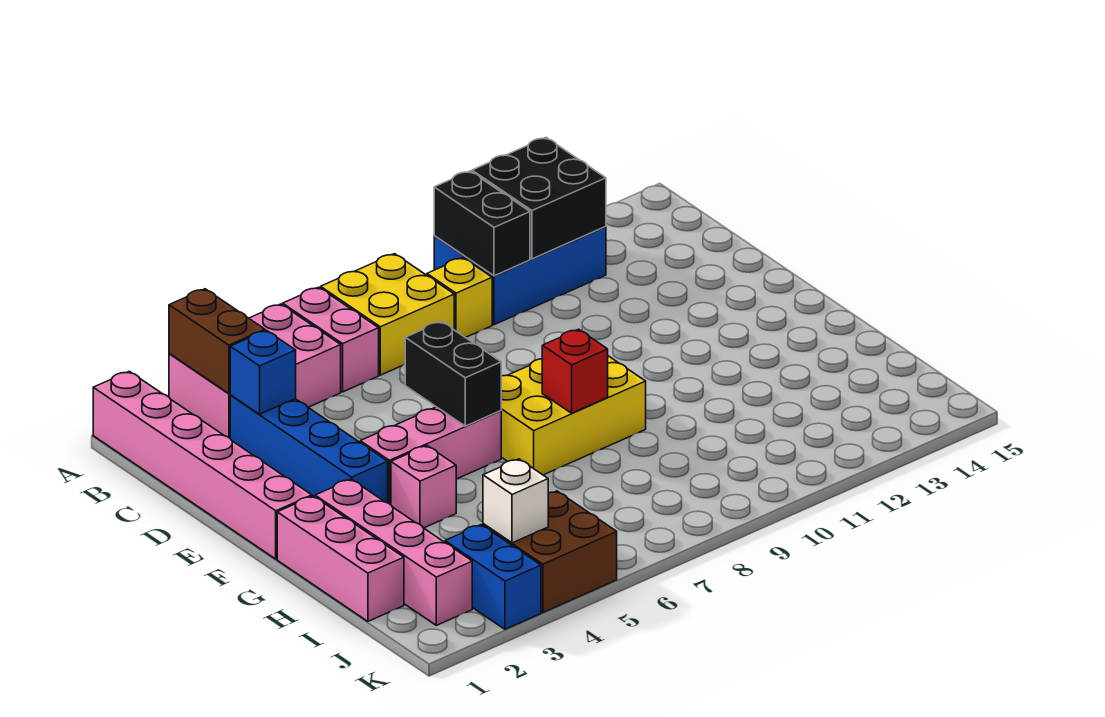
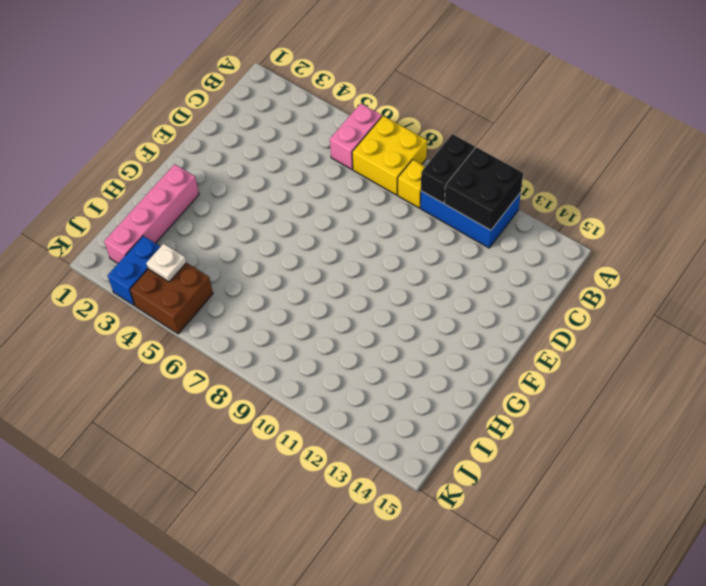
white plate J4 level 2 -> white brick J4 level 2
none -> pink brick A1:F1 level 1
none -> pink brick A3:B5 level 1
none -> blue brick C3:F3 level 1

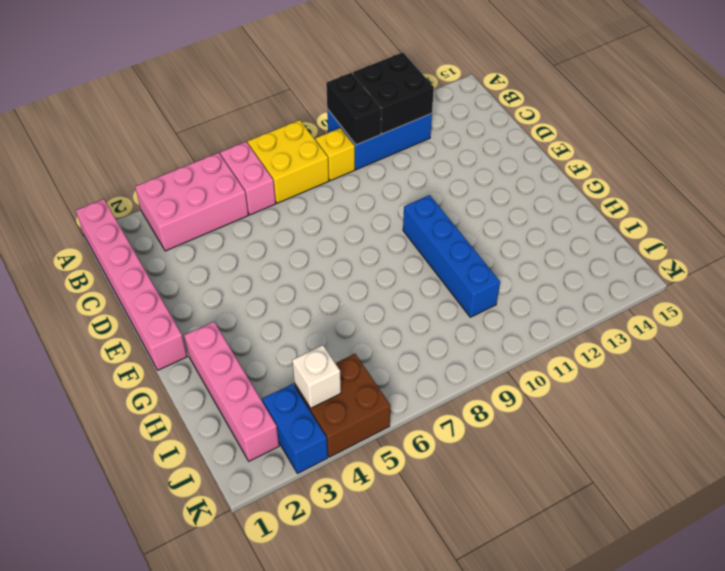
blue brick F10:I10 level 1 -> blue brick C3:F3 level 1
none -> pink brick F4:F6 level 1
none -> yellow brick F7:G9 level 1
none -> pink brick G1:I1 level 1

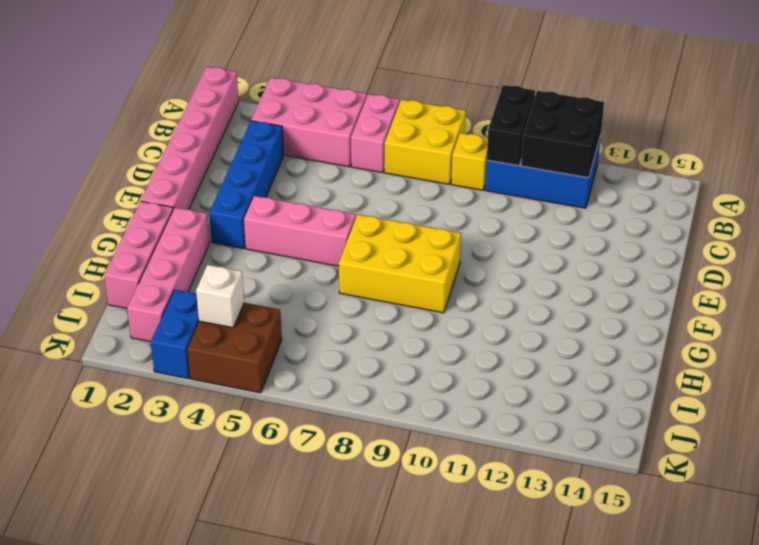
none -> pink brick G4 level 1
none -> brown brick A3:B3 level 2
none -> blue brick C3 level 2

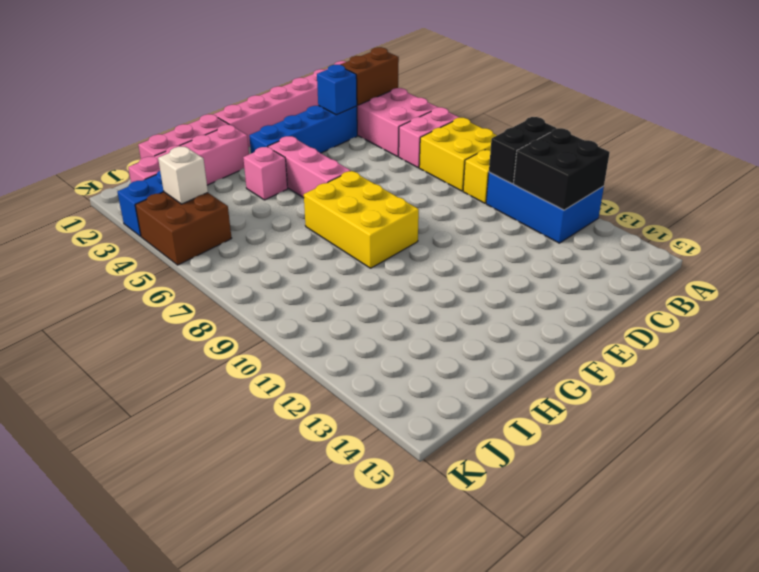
none -> black brick E6:F6 level 2
none -> red brick G8 level 2

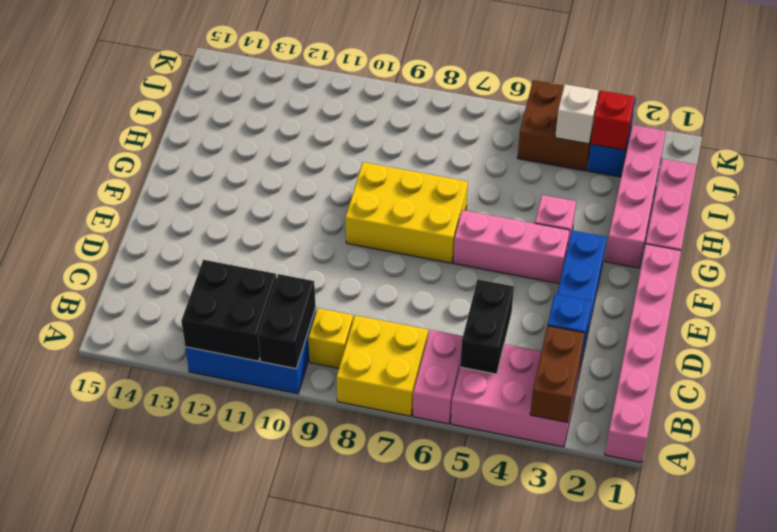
black brick B5:C5 level 2 -> black brick E6:F6 level 2
red brick J3 level 2 -> red brick G8 level 2

